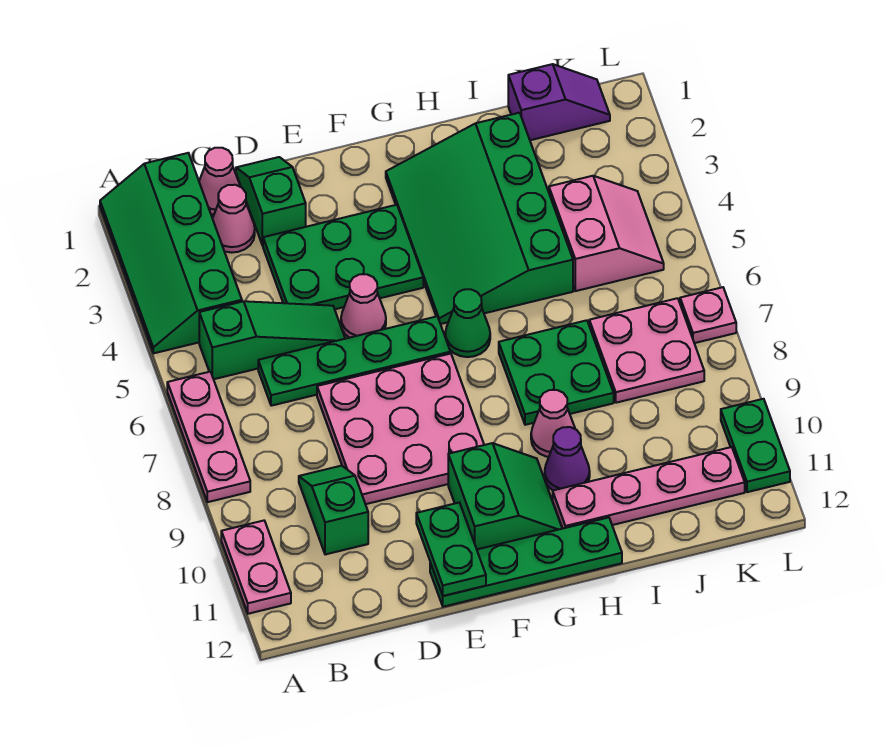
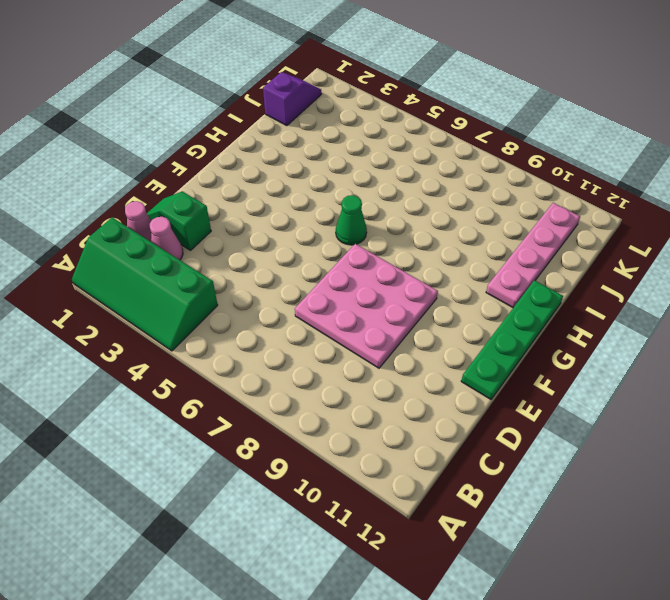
none -> pink plate A6:A8 level 1
none -> pink plate A10:A11 level 1
none -> green slope B5:D5 level 1 top B

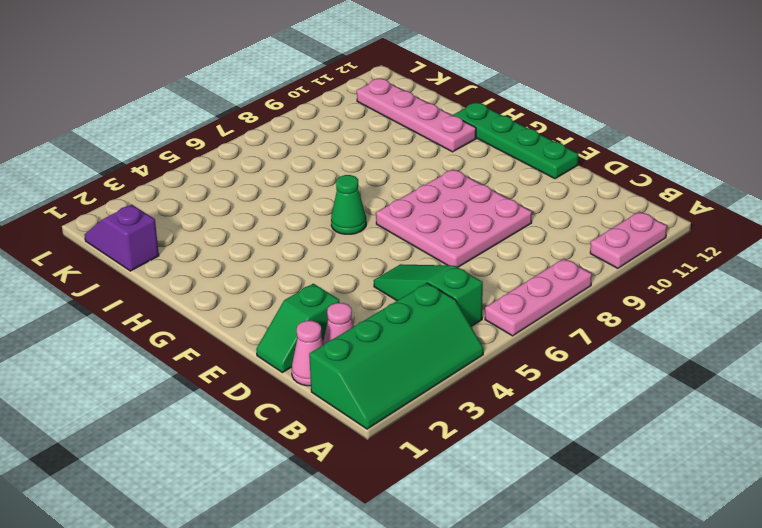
none -> green plate C6:F6 level 1
none -> green slope C9:C10 level 1 top 10
none -> green plate D3:F4 level 1

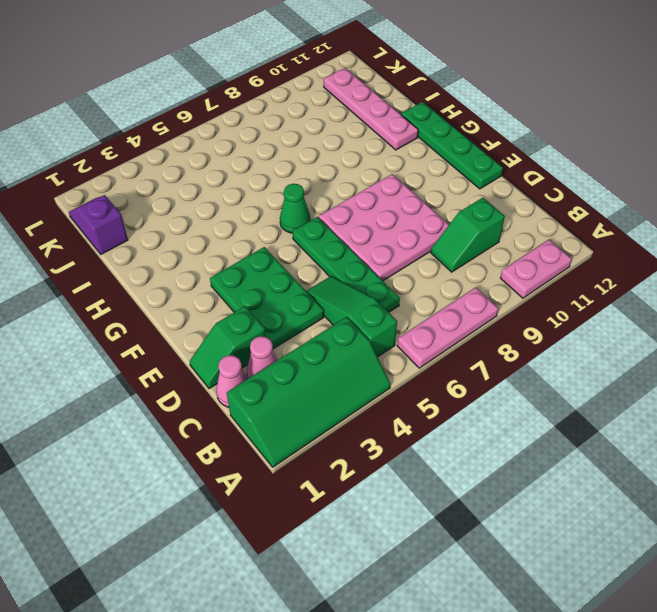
none -> pink cone E5 level 1
none -> green slope F10:G11 level 1 top F
none -> green slope G2:I5 level 1 top I

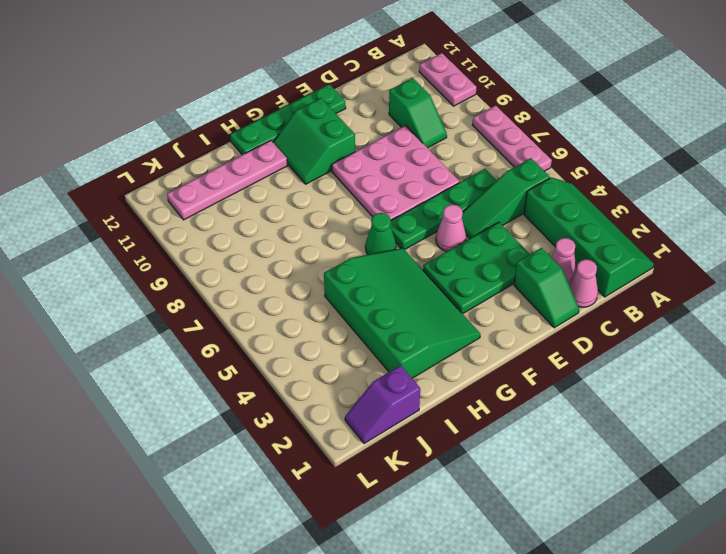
none -> green plate H7:I8 level 1
none -> pink cone H9 level 1
none -> purple cone H10 level 1

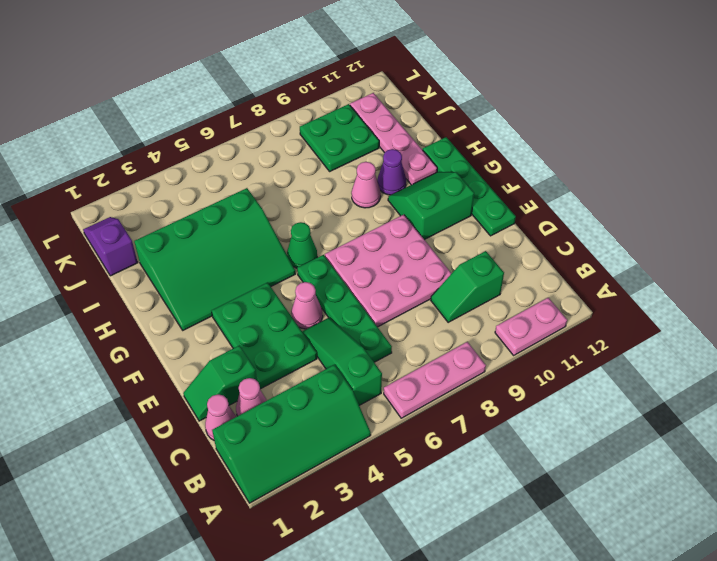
green plate J9:K10 level 1 -> green plate H7:I8 level 1
none -> pink slope J4:K5 level 1 top J
none -> pink plate J7:K8 level 1
none -> pink plate L7 level 1

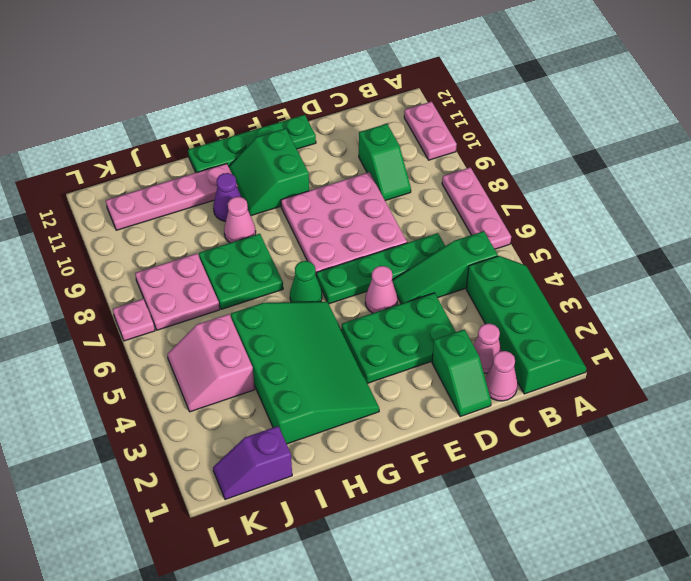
none -> green plate L10:L11 level 1
none -> green plate E11:E12 level 2

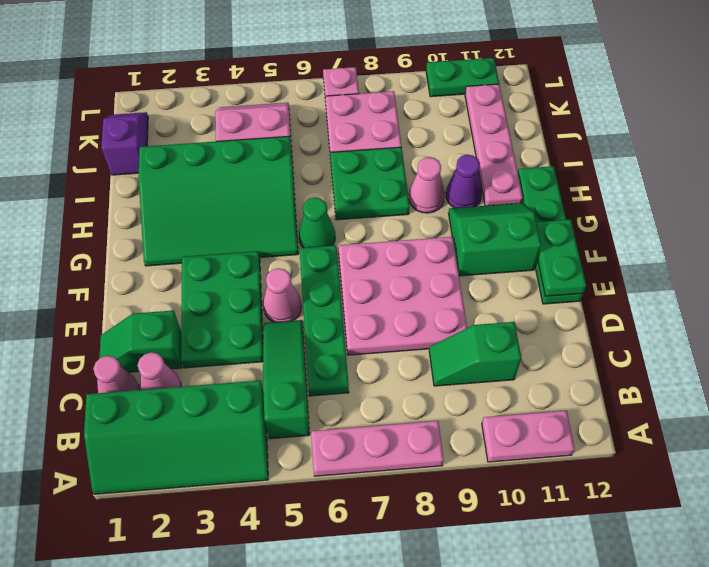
green plate E12:F12 level 2 -> green plate E11:E12 level 2

